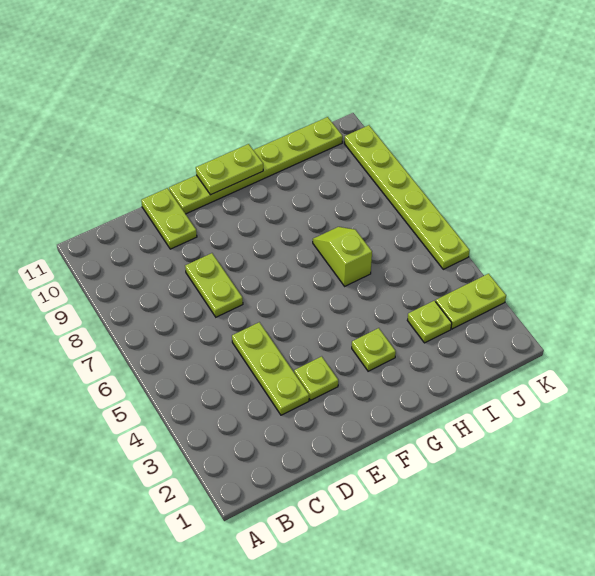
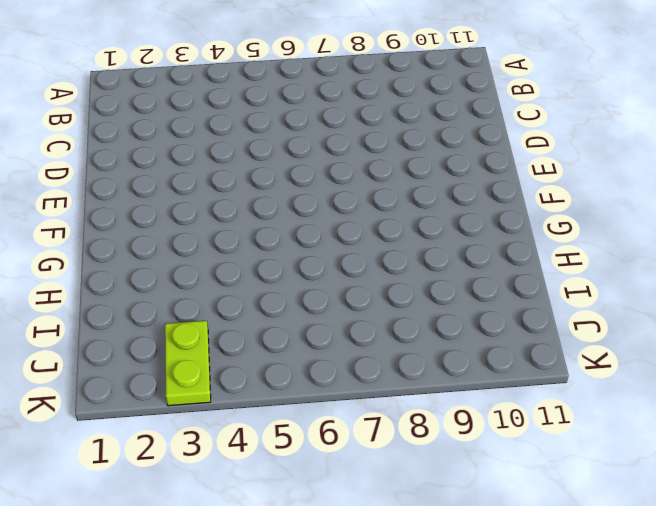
none -> lime plate D3:D5 level 1
none -> lime plate D7:D8 level 1

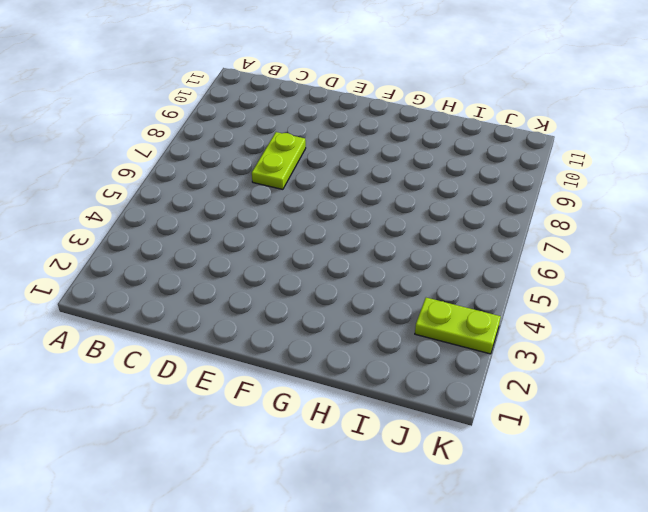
none -> lime plate D3:D5 level 1
none -> lime plate D10:D11 level 1

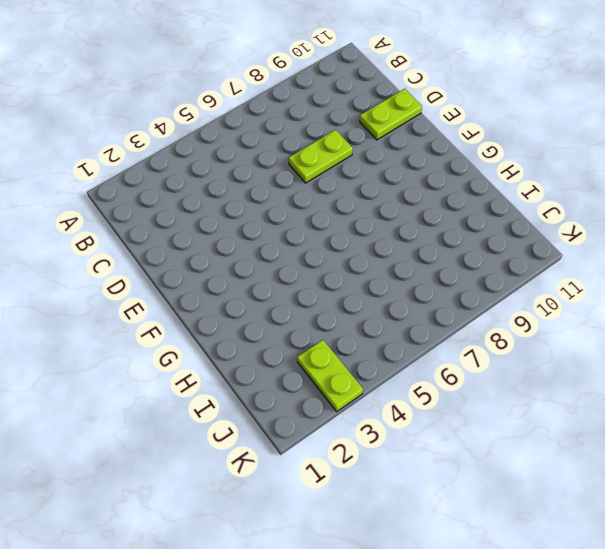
none -> lime plate D3:D5 level 1
none -> lime plate E3 level 1

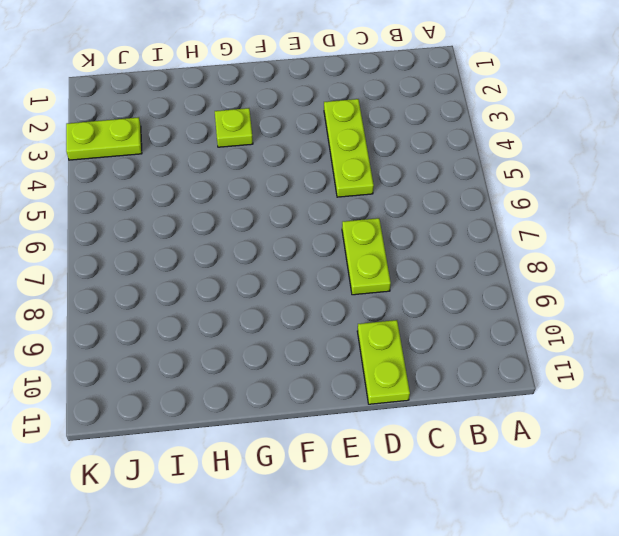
none -> lime plate E3 level 1
none -> lime plate E11:J11 level 1

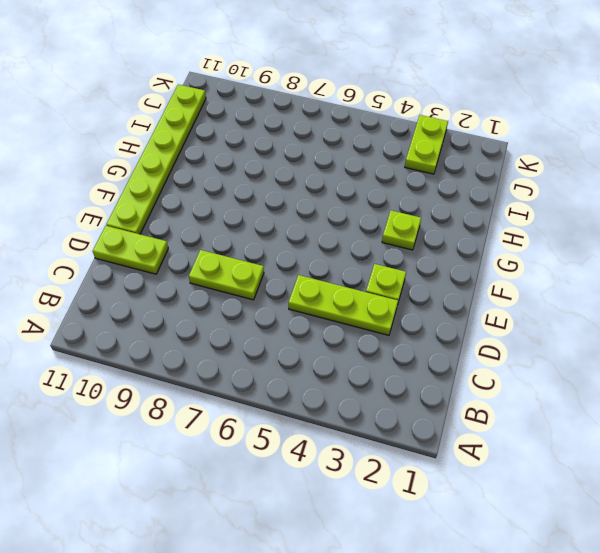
none -> lime slope H6:H7 level 1 top 6
none -> lime plate I3 level 1

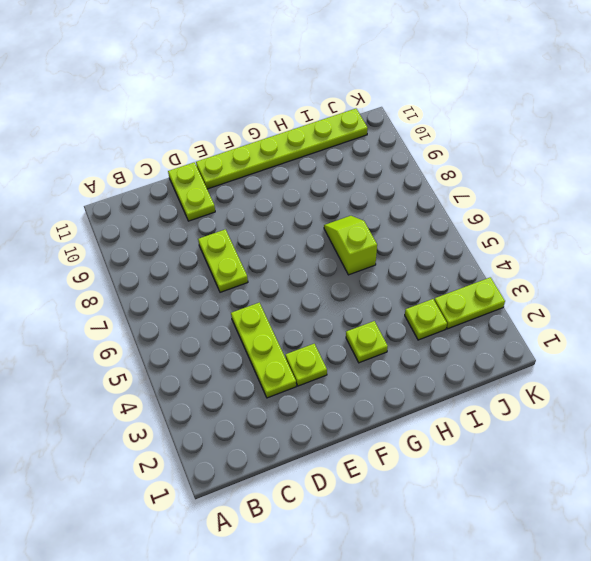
none -> lime plate K5:K10 level 1
none -> lime plate F11:G11 level 2

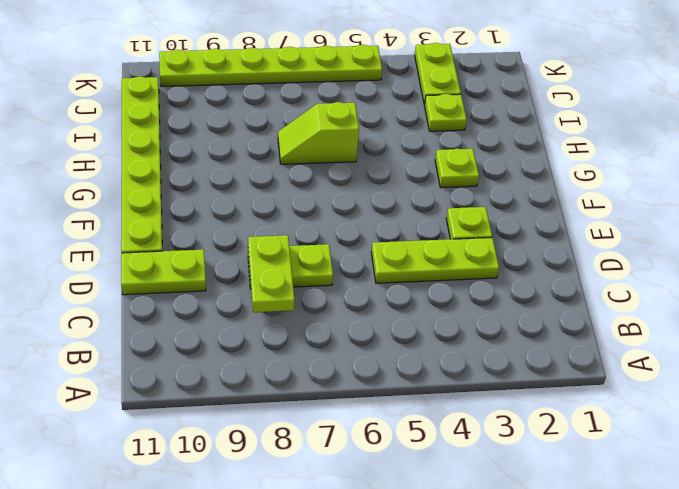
lime plate C8:D8 level 2 -> lime plate F11:G11 level 2

